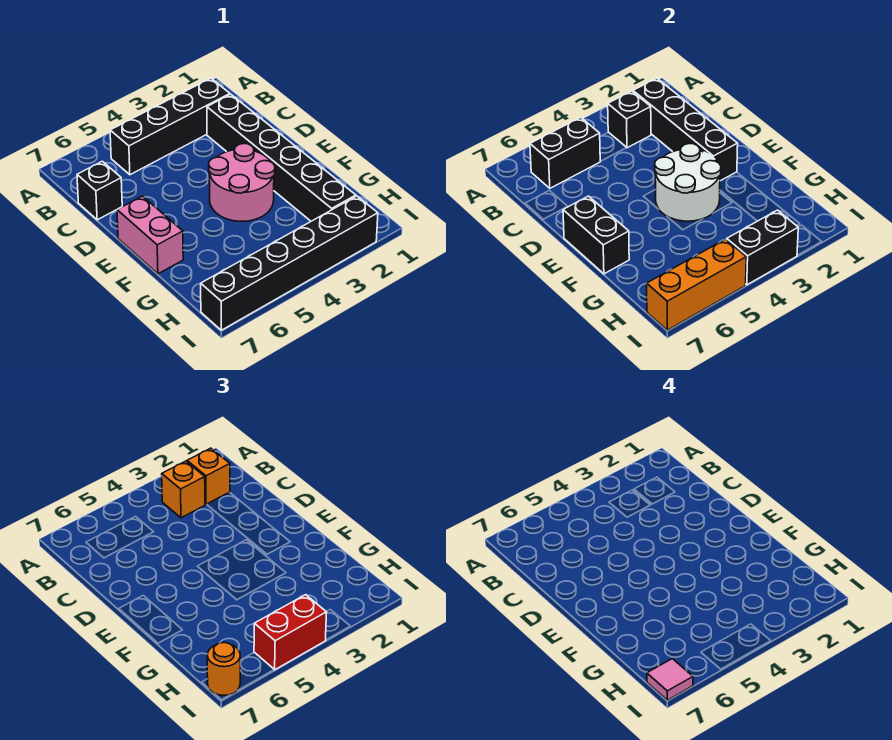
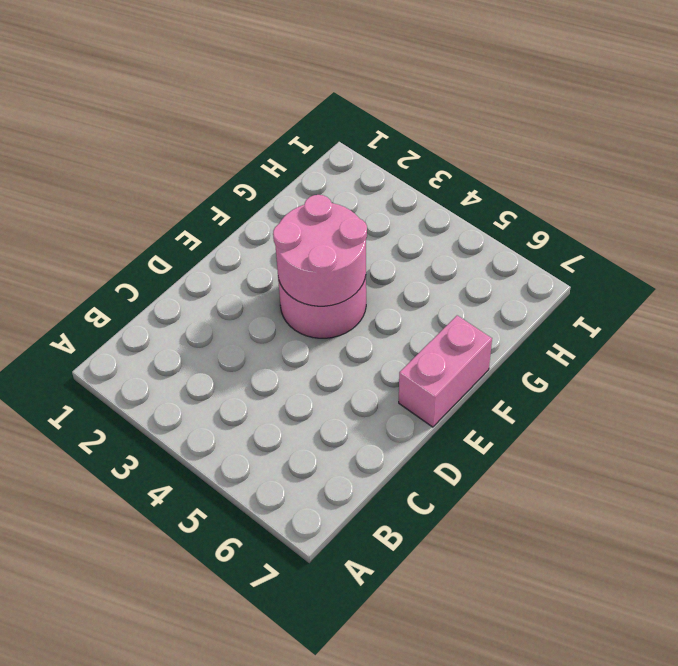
pink round brick E3:F4 level 2 -> white round brick E3:F4 level 2
none -> black brick B2:B5 level 1
none -> black brick C2:H2 level 1
none -> black brick C7 level 1

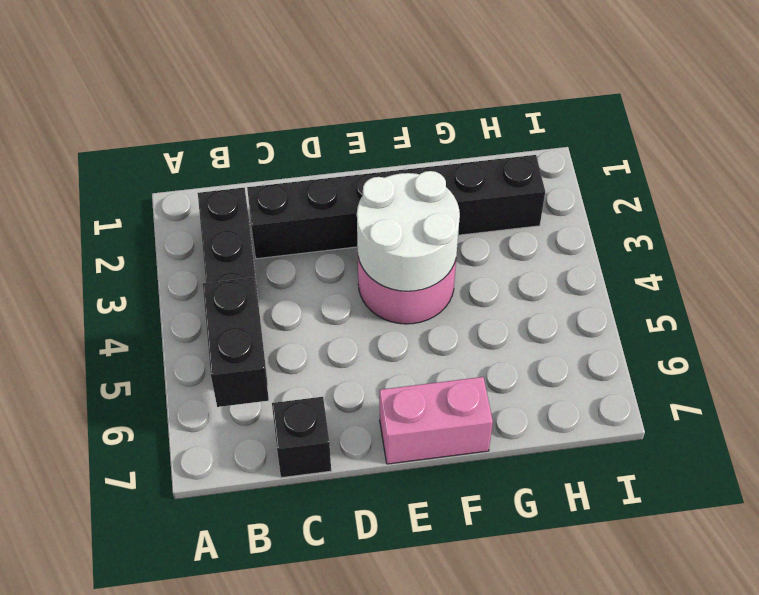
none -> black brick I2:I7 level 1
none -> black brick B2:E2 level 2
none -> black brick B3 level 2

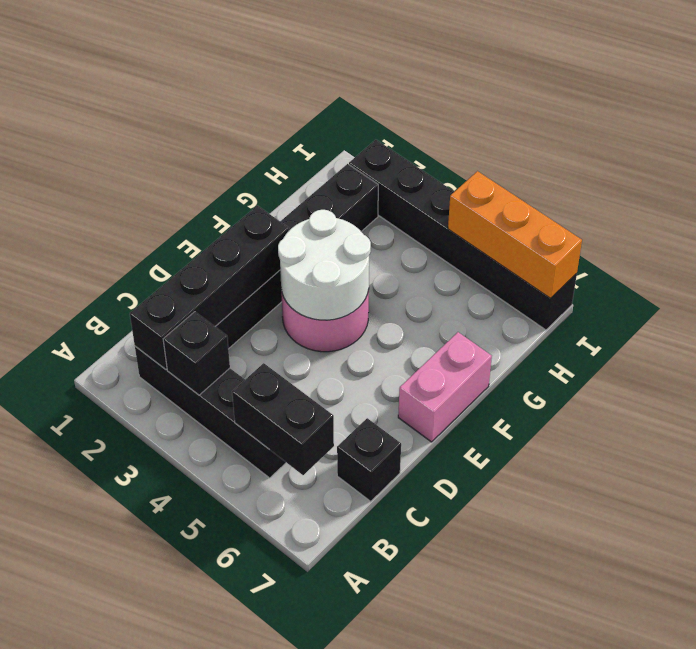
none -> black brick E7:F7 level 2
none -> black brick I3:I4 level 2
none -> orange brick B2 level 3

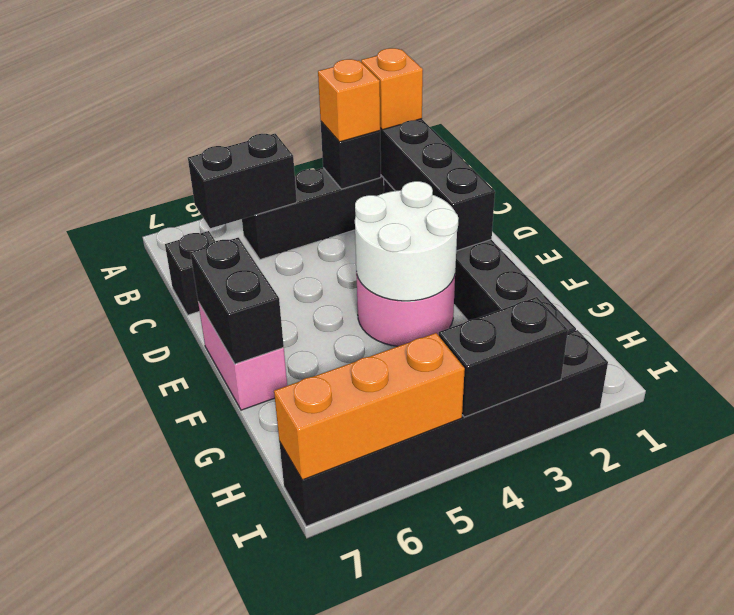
none -> red brick I4:I5 level 3
none -> orange round brick I7 level 3
none -> pink tile I7 level 4

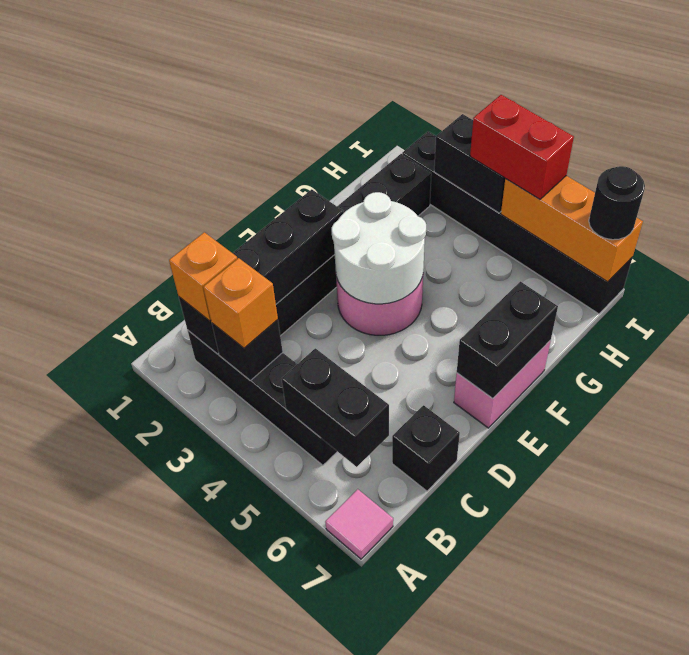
pink tile A7 level 1 -> pink tile I7 level 4
black round brick I7 level 3 -> orange round brick I7 level 3

